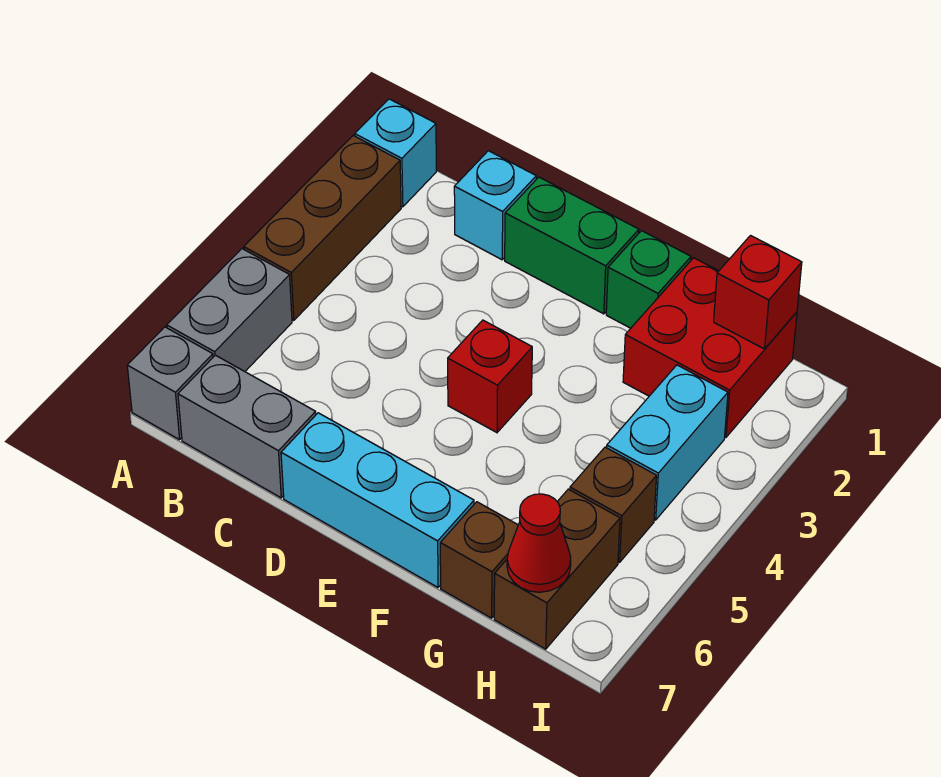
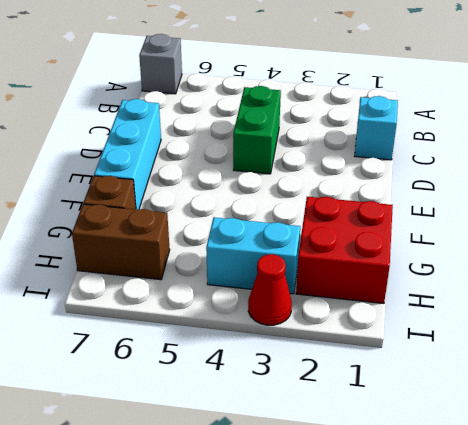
green brick C4:D4 level 1 -> green brick D1:E1 level 1
red cone I3 level 1 -> red cone H7 level 2
none -> cyan brick A1 level 1
none -> brown brick A2:A4 level 1
none -> grey brick A5:A6 level 1

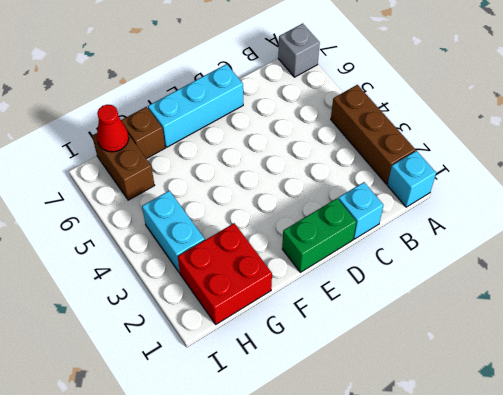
none -> grey brick A5:A6 level 1
none -> grey brick B7:C7 level 1
none -> red brick E4 level 1

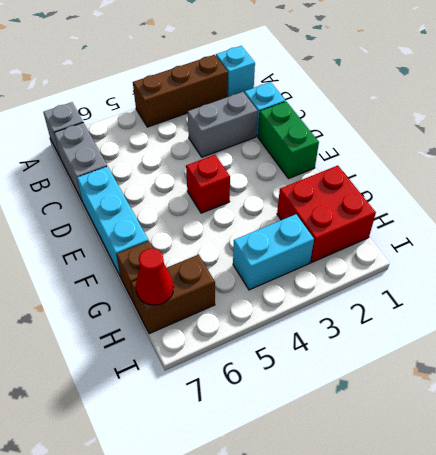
grey brick C2:C3 level 1 -> grey brick A5:A6 level 1
none -> green brick F1 level 1
none -> brown brick H5 level 1
none -> red brick H1 level 2

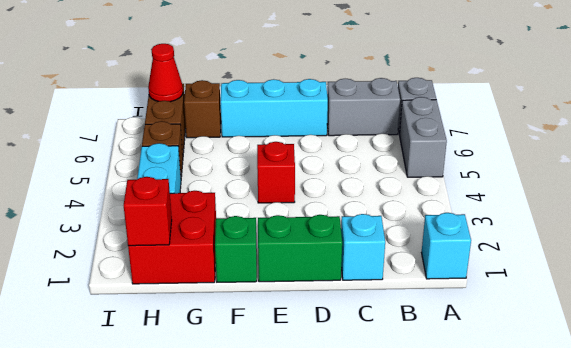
none -> brown brick A2:A4 level 1

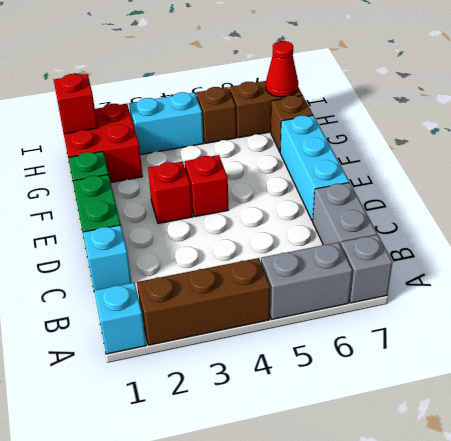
red brick E3 level 1 -> none

